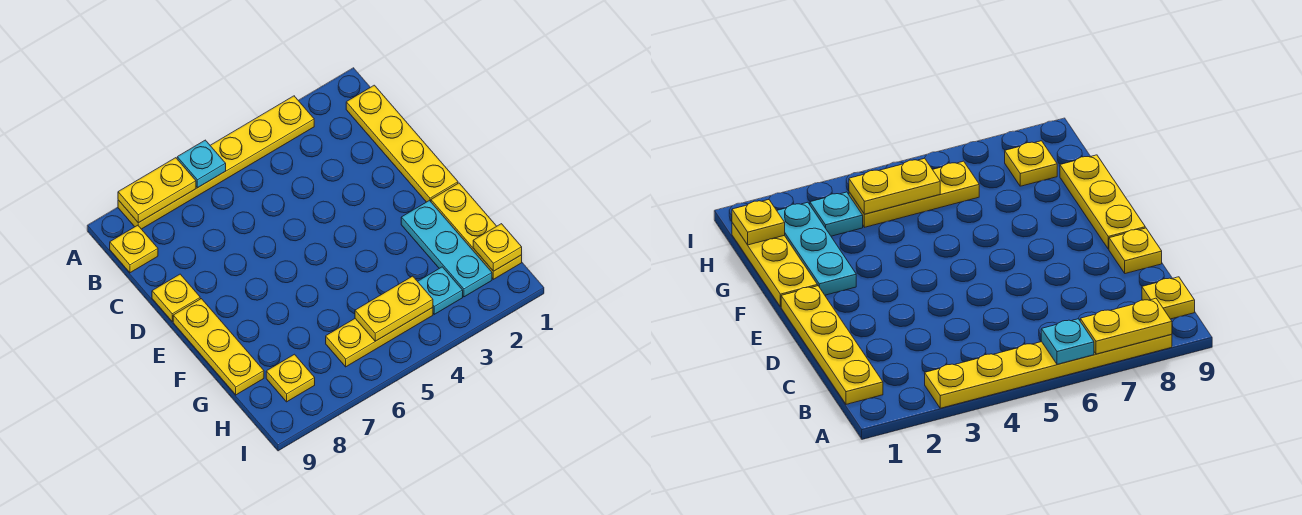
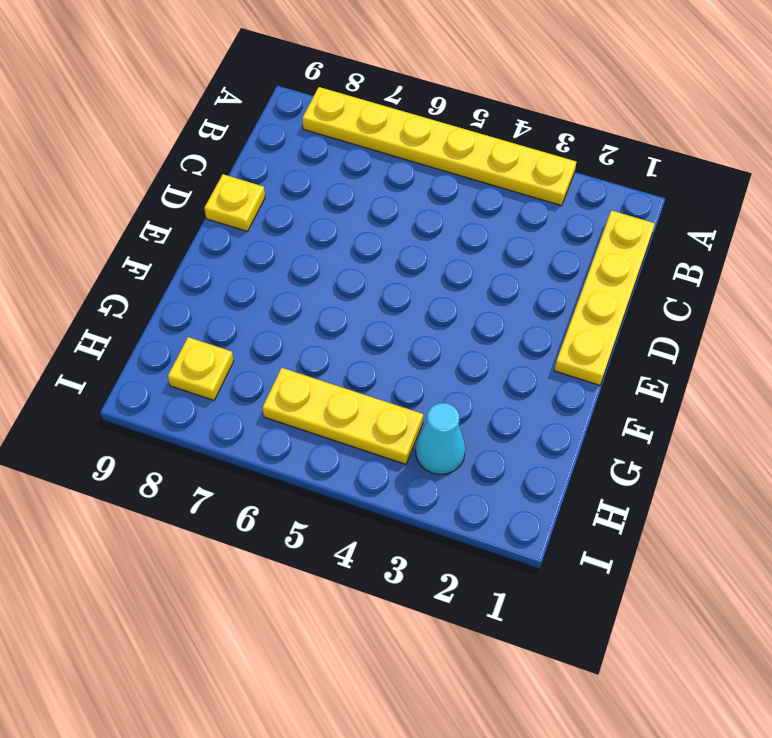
cyan cone H3 level 1 -> cyan plate H3 level 1
none -> yellow plate B9 level 1
none -> yellow plate E9:G9 level 1
none -> yellow plate F1:H1 level 1

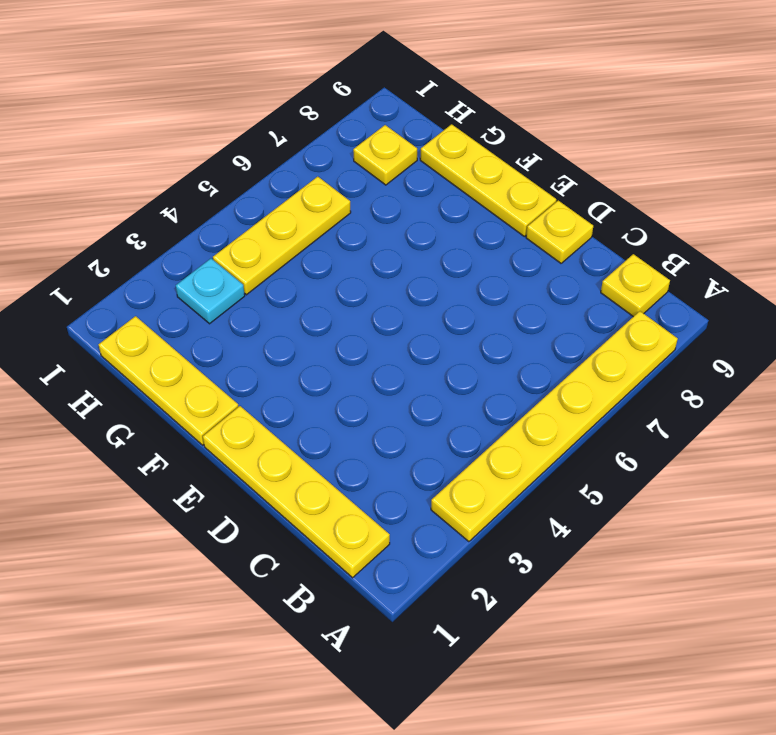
none -> cyan plate F2:H2 level 1
none -> cyan plate A6 level 2
none -> yellow plate A7:A8 level 2

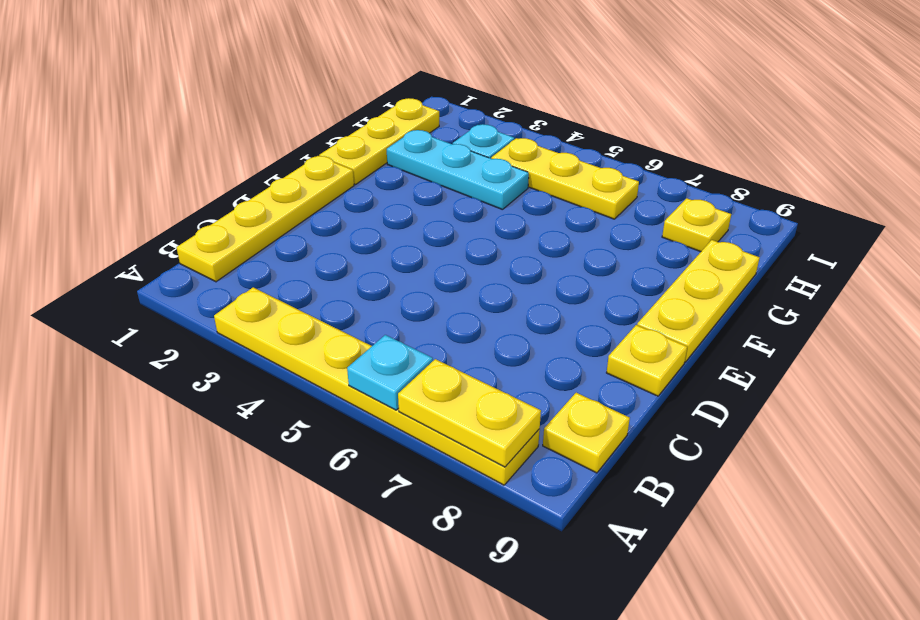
cyan plate G2:G4 level 1 -> cyan plate F2:H2 level 1
none -> yellow plate H1 level 2
none -> yellow plate H4:H5 level 2

